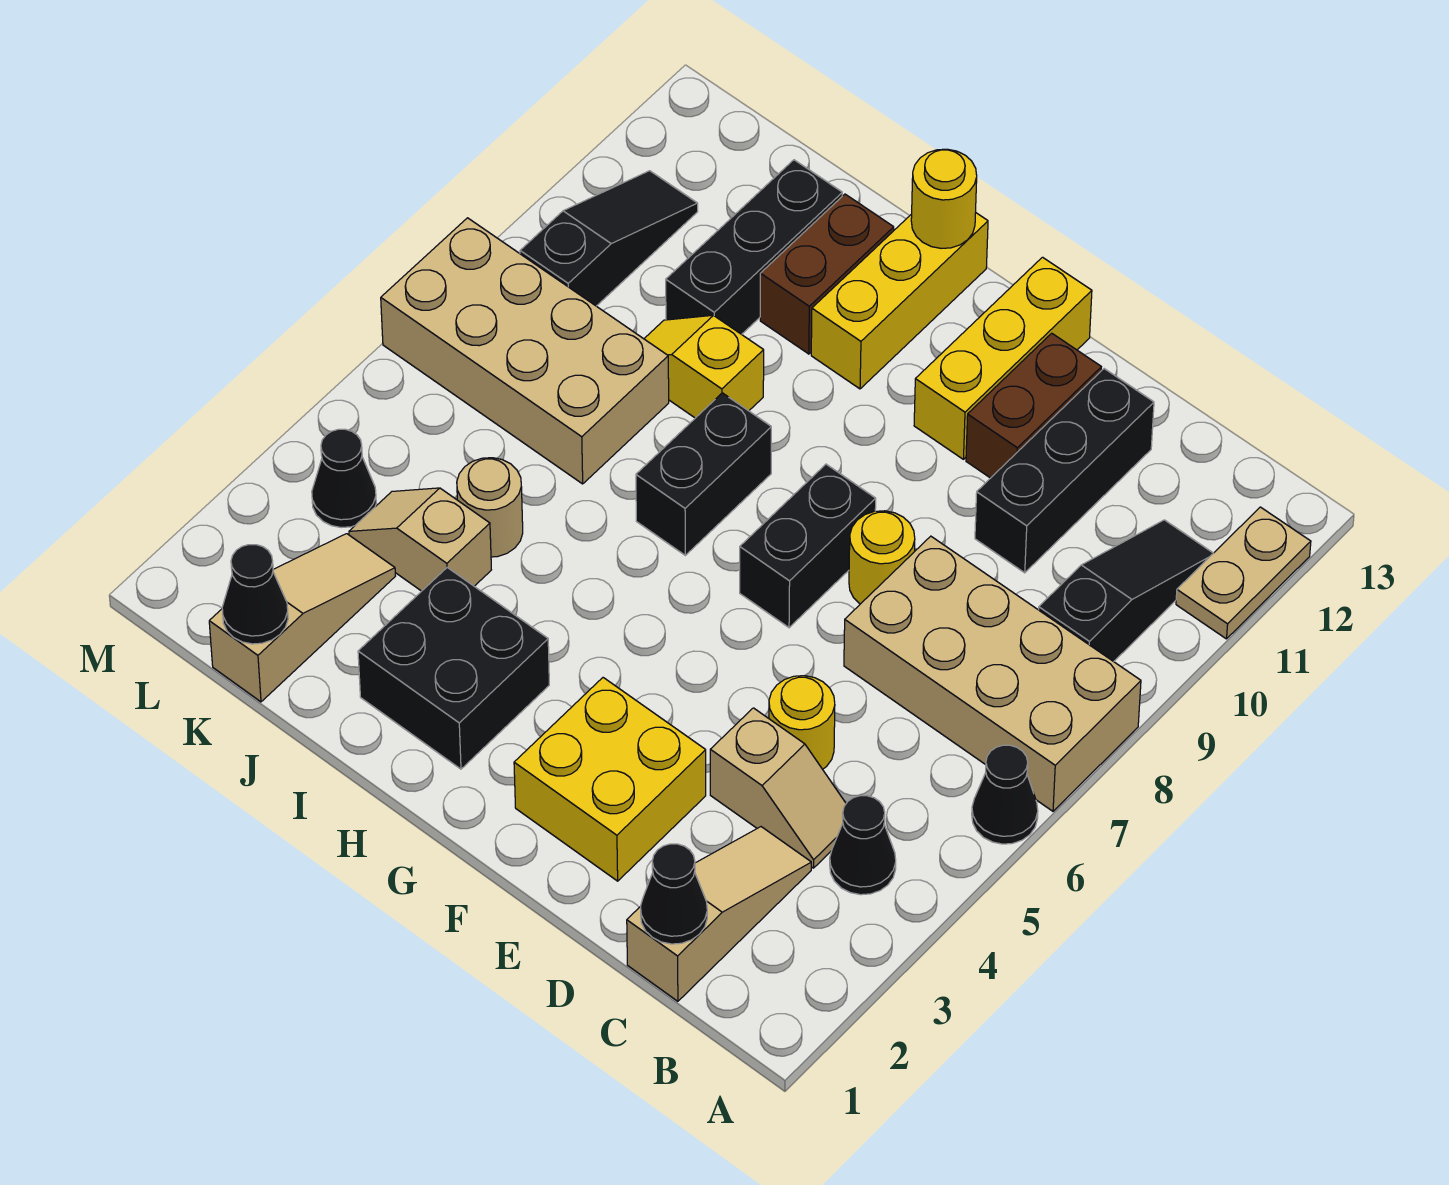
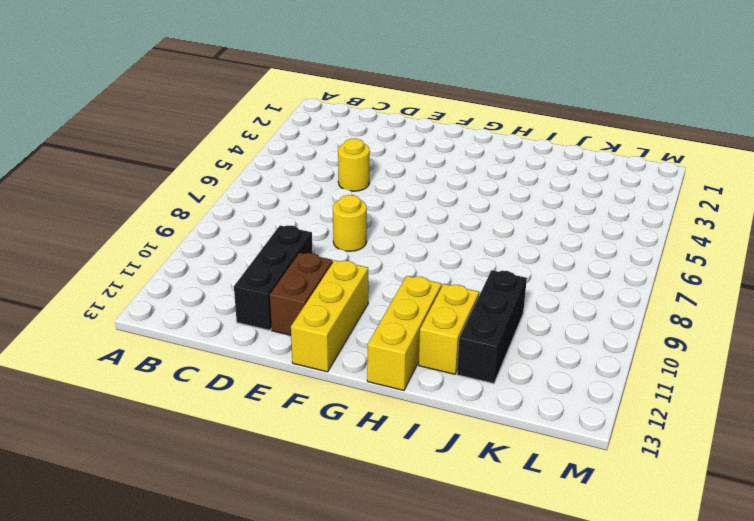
yellow brick I11:I12 level 1 -> brown brick I11:I12 level 1
none -> black cone A6 level 1
none -> tan brick A7:D8 level 1
none -> tan plate A11:A12 level 1

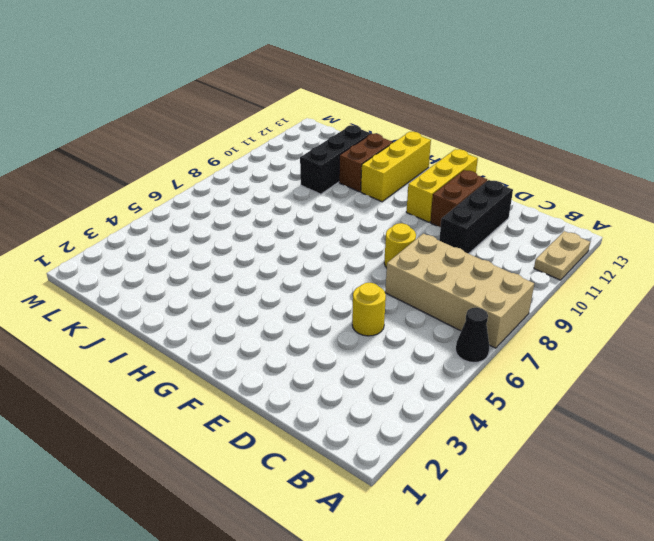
none -> black cone B4 level 1
none -> black slope B9:B11 level 1 top 9
none -> tan slope C1:C3 level 1 top 1

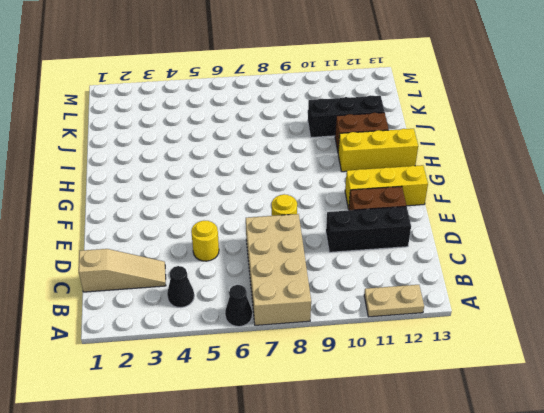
none -> black slope B9:B11 level 1 top 9
none -> tan slope C4:D4 level 1 top D
none -> yellow brick E2:F3 level 1

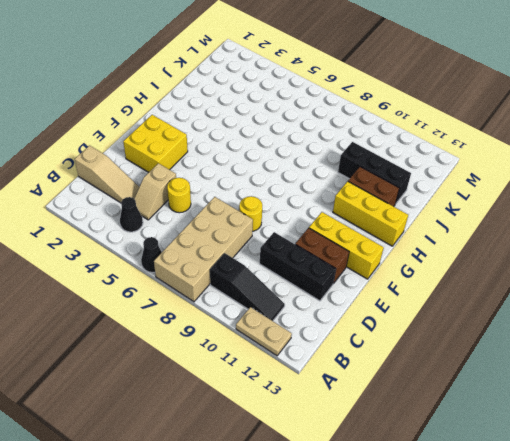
none -> black brick F7:F8 level 1
none -> black brick H2:I3 level 1
none -> black brick H7:H8 level 1

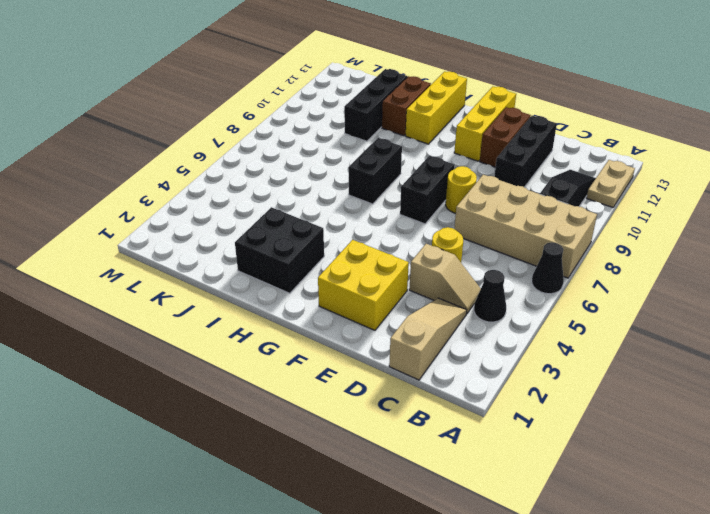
none -> yellow slope I9:J9 level 1 top I
none -> tan slope J4:K4 level 1 top J
none -> tan round brick J5 level 1

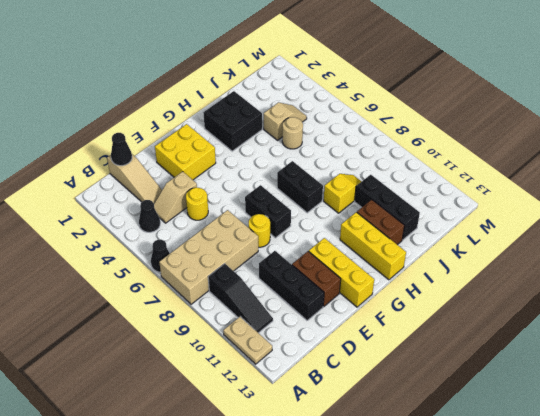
none -> tan brick J7:M8 level 1
none -> tan slope K1:K3 level 1 top 1
none -> black cone L4 level 1

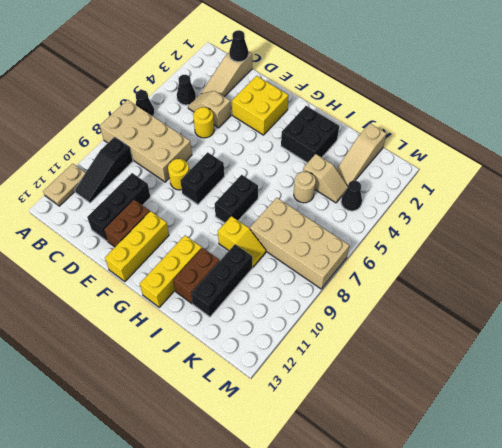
none -> black slope L9:L11 level 1 top 9
none -> yellow round brick H13 level 2
none -> black cone K1 level 2

